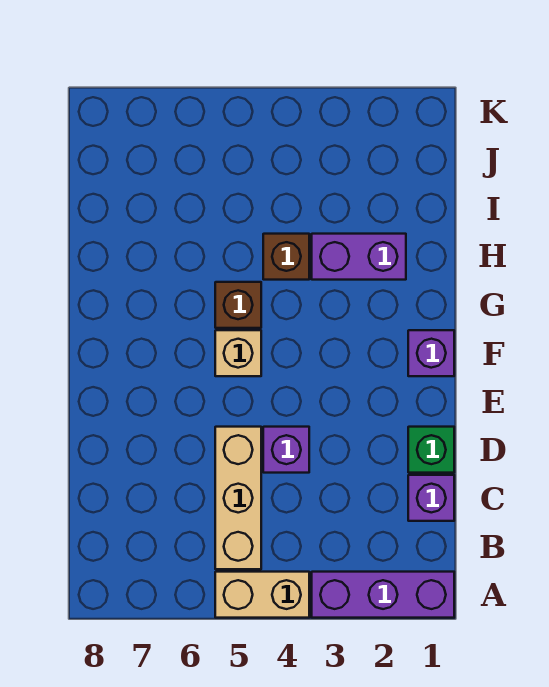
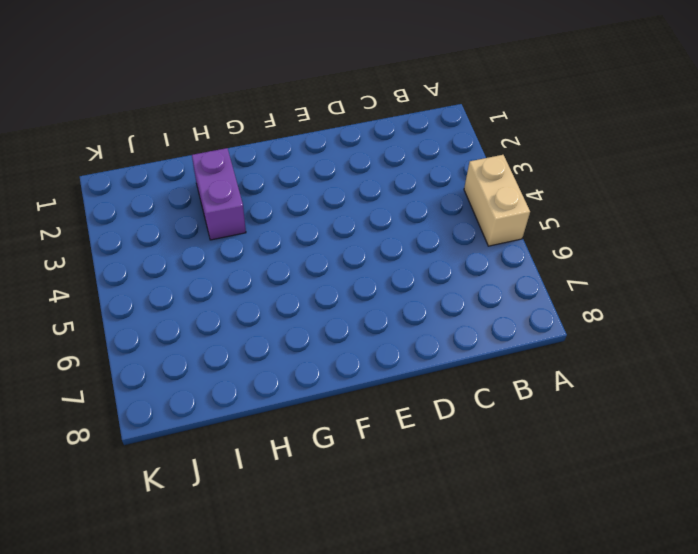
none -> purple brick A1:A3 level 1
none -> tan brick B5:D5 level 1

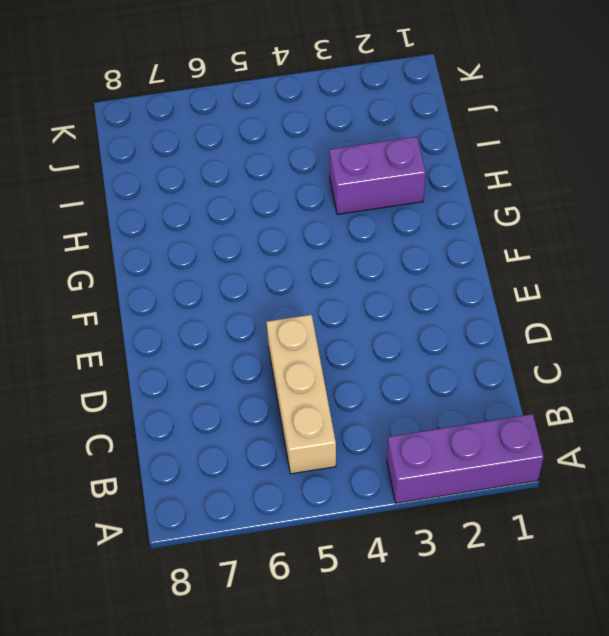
none -> tan brick A4:A5 level 1
none -> purple brick C1 level 1

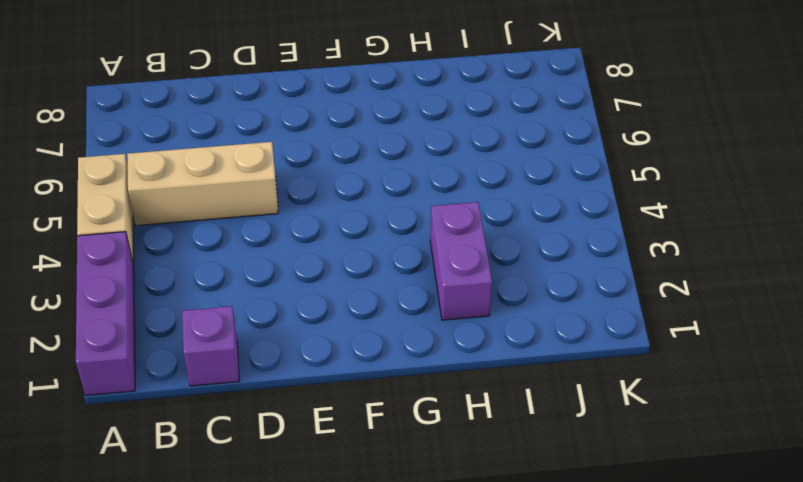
none -> green brick D1 level 1
none -> purple brick D4 level 1

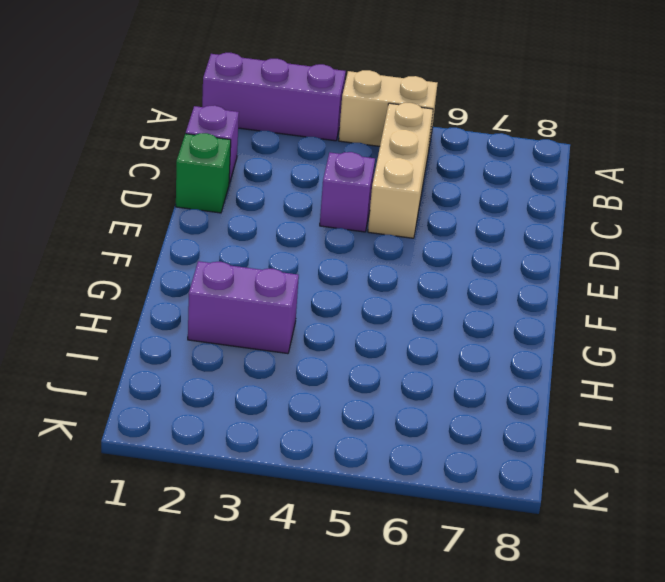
none -> purple brick F1 level 1
none -> tan brick F5 level 1

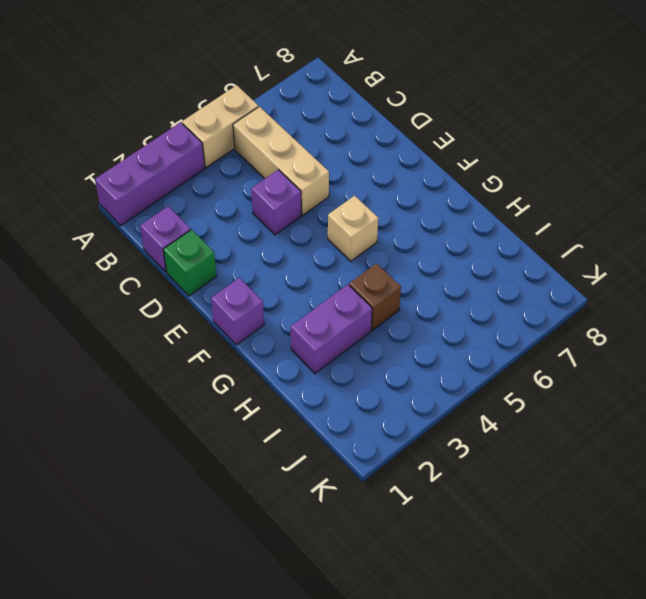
none -> brown brick G5 level 1

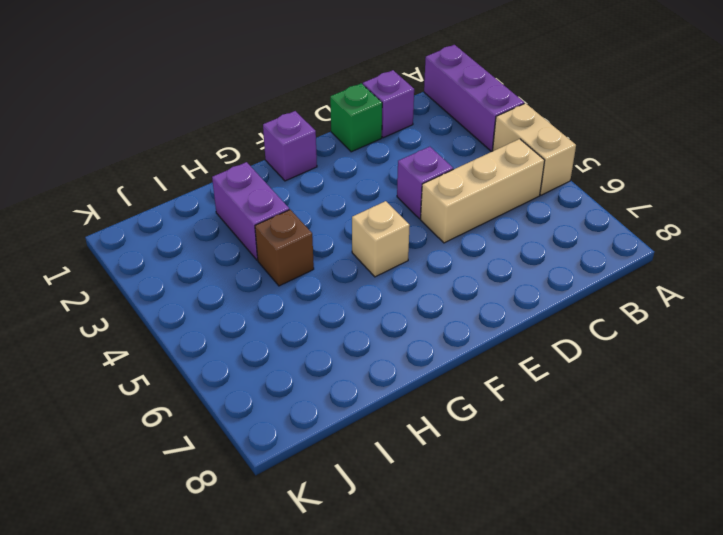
none -> brown brick G5 level 1

